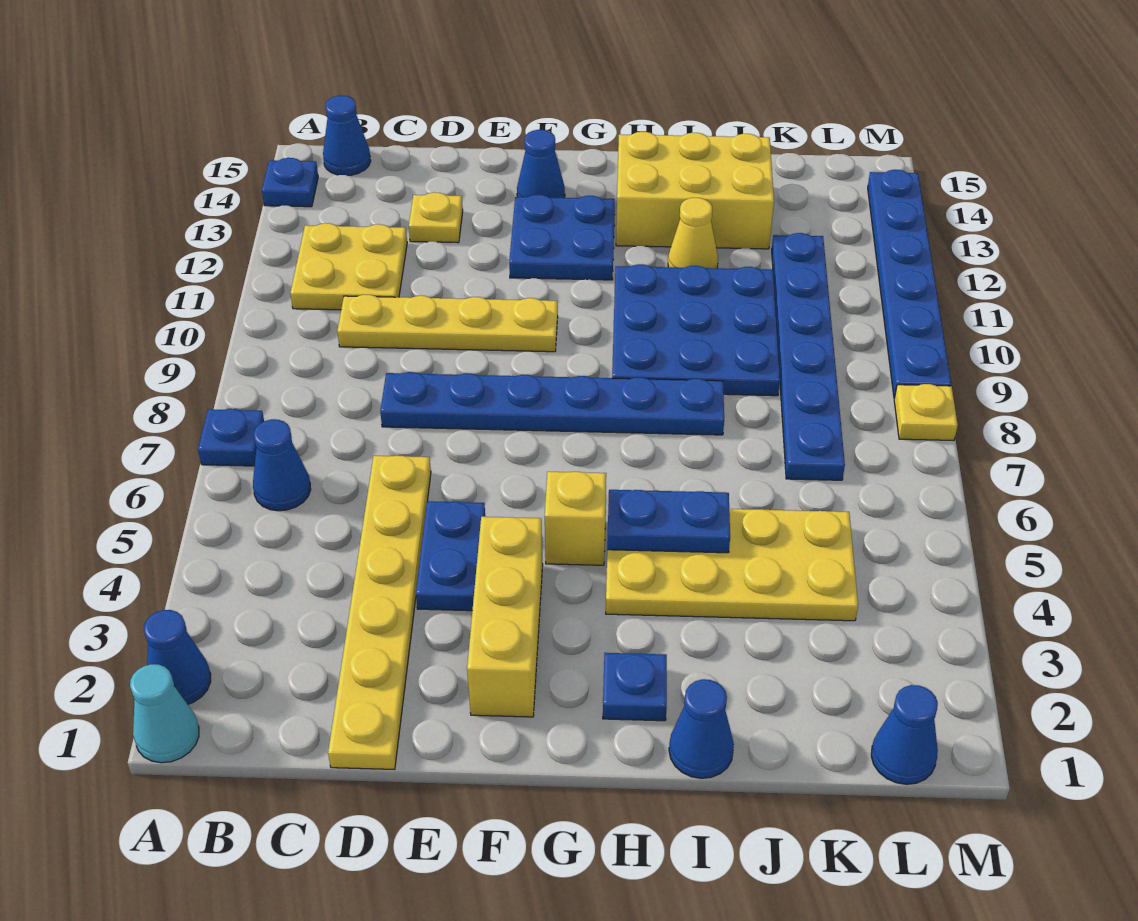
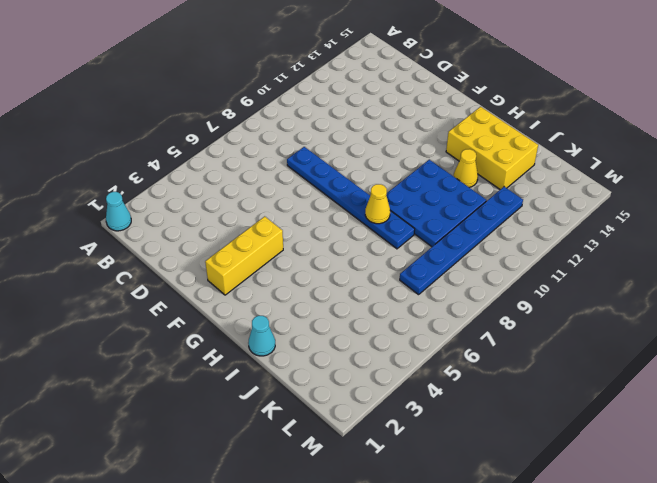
yellow cone H8 level 2 -> none
cyan cone I1 level 1 -> blue cone I1 level 1
none -> blue cone A2 level 1
none -> blue plate A7 level 1
none -> blue plate A14 level 1

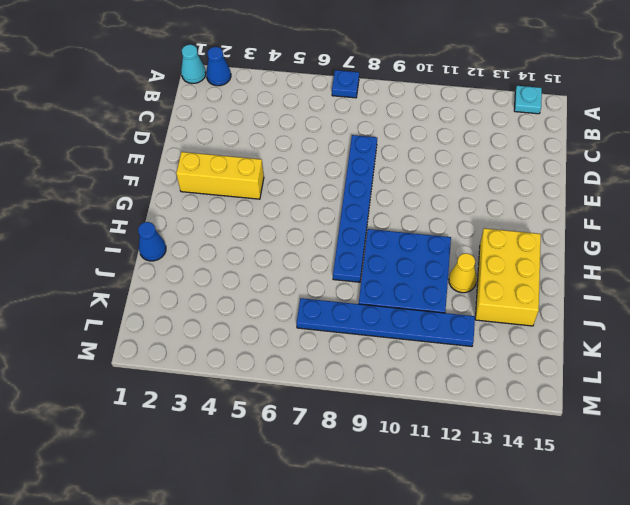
cyan plate A14 level 1 -> blue plate A14 level 1
none -> blue cone B6 level 1
none -> yellow plate B11:C12 level 1
none -> blue cone B15 level 1

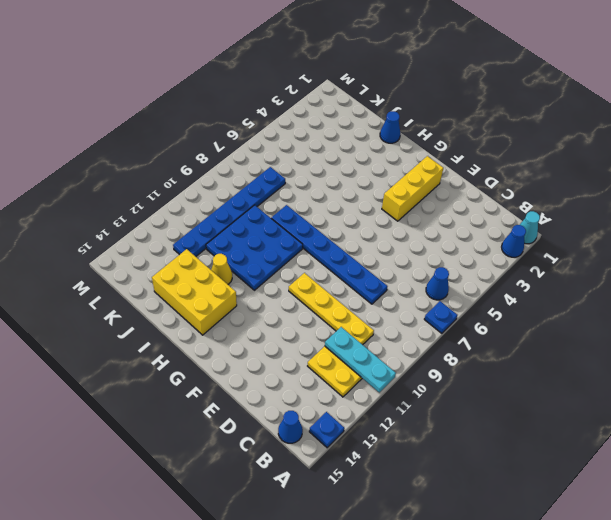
cyan plate A11:C11 level 2 -> none
none -> yellow plate D1:D6 level 1
none -> yellow plate D13 level 1
none -> blue plate E4:E5 level 1

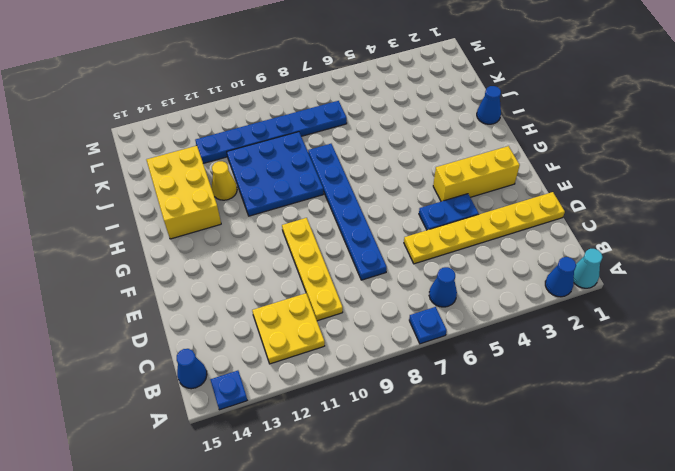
none -> yellow plate D13 level 1
none -> blue plate F12:G13 level 1
none -> blue cone F14 level 1

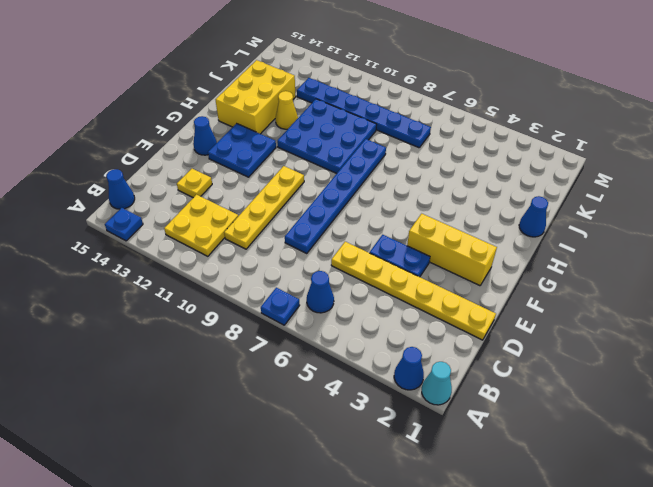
none -> yellow brick G5 level 1
none -> blue plate H2 level 1
none -> yellow plate H4:K5 level 1

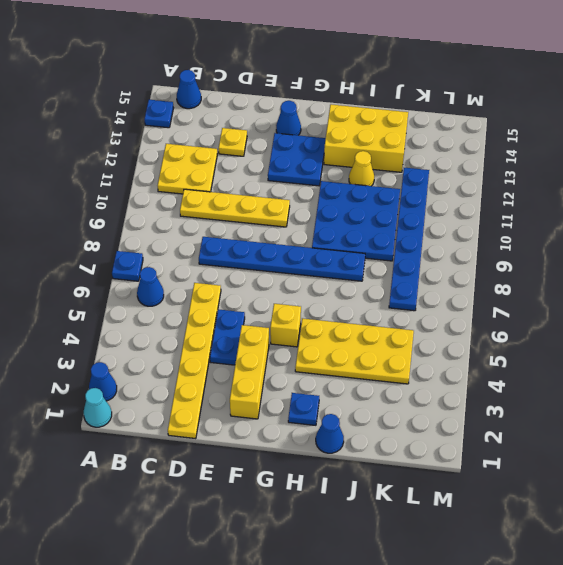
none -> blue cone L1 level 1
none -> yellow plate M8 level 1
none -> blue plate M9:M14 level 1

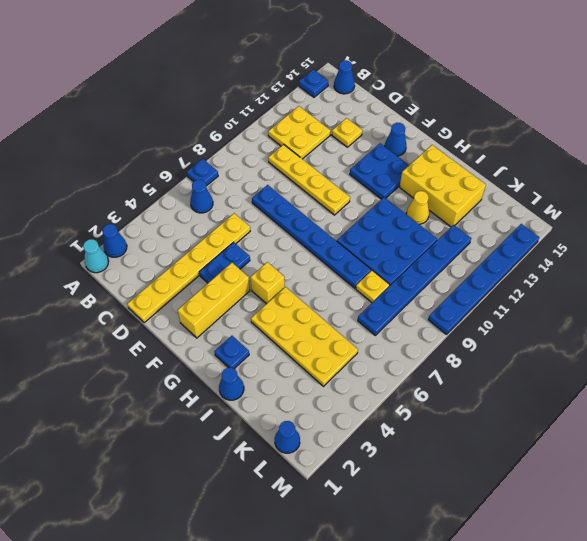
yellow plate J8 level 1 -> yellow plate M8 level 1
none -> blue plate H5:I5 level 2

